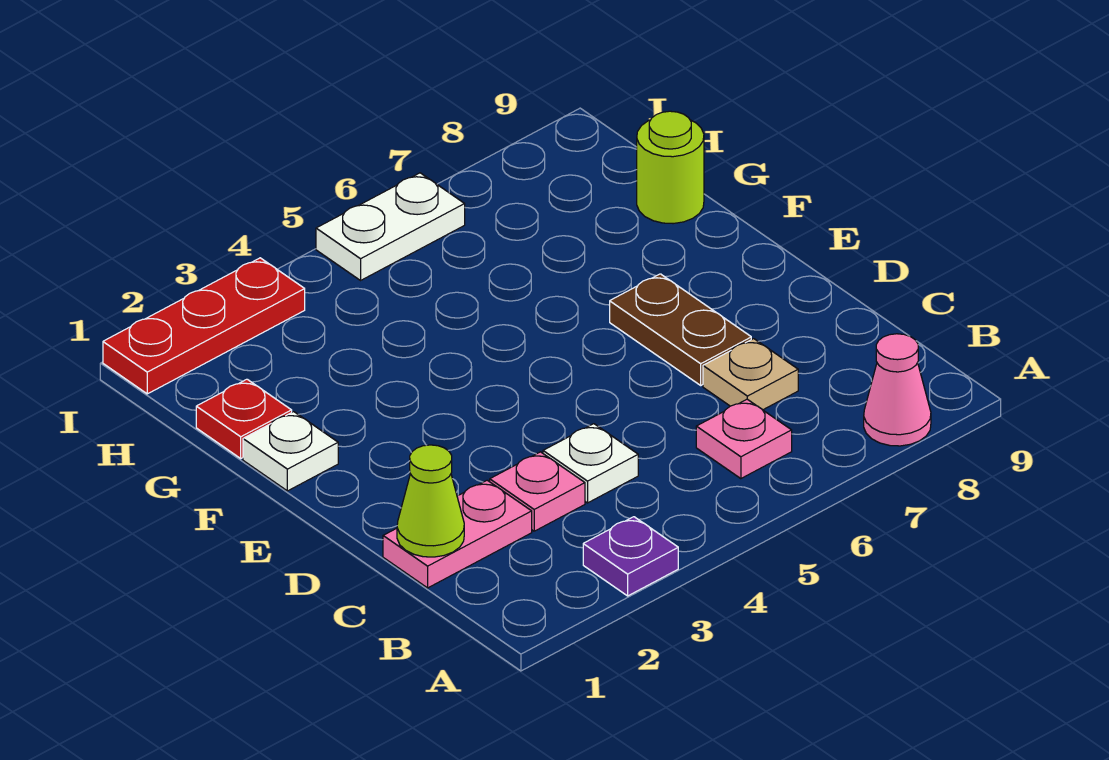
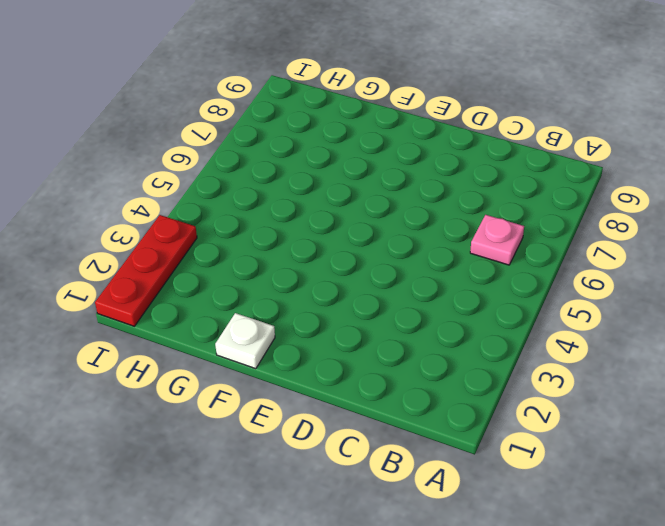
none -> purple plate A3 level 1
none -> pink cone A8 level 1
none -> pink plate C1:C2 level 1

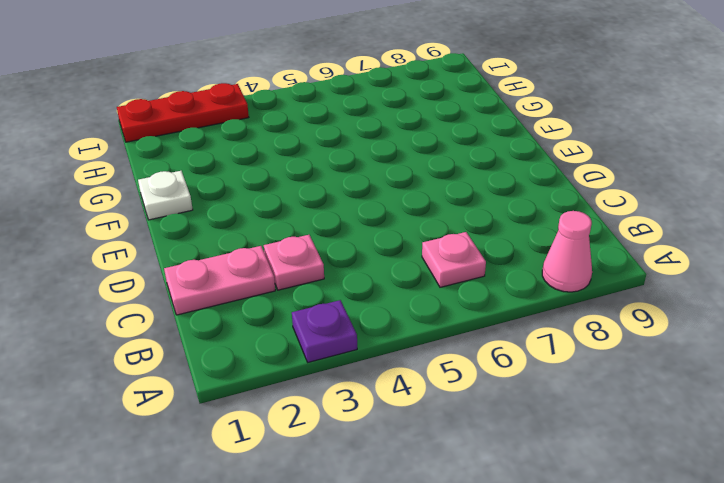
none -> white plate C4 level 1
none -> tan plate C7 level 1
none -> brown plate D7:E7 level 1

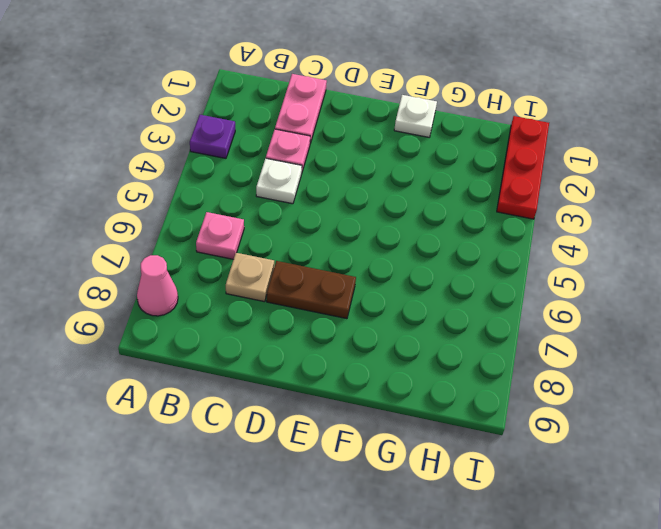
none -> red plate G1 level 1
none -> lime round brick G9 level 1
none -> white plate I5:I6 level 1

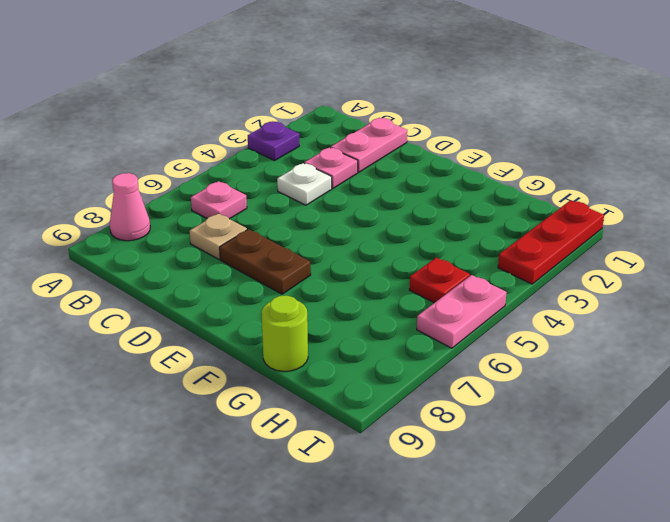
red plate H5 level 1 -> red plate G1 level 1
pink plate I5:I6 level 1 -> white plate I5:I6 level 1
none -> white plate F1 level 1
none -> lime cone C1 level 2

